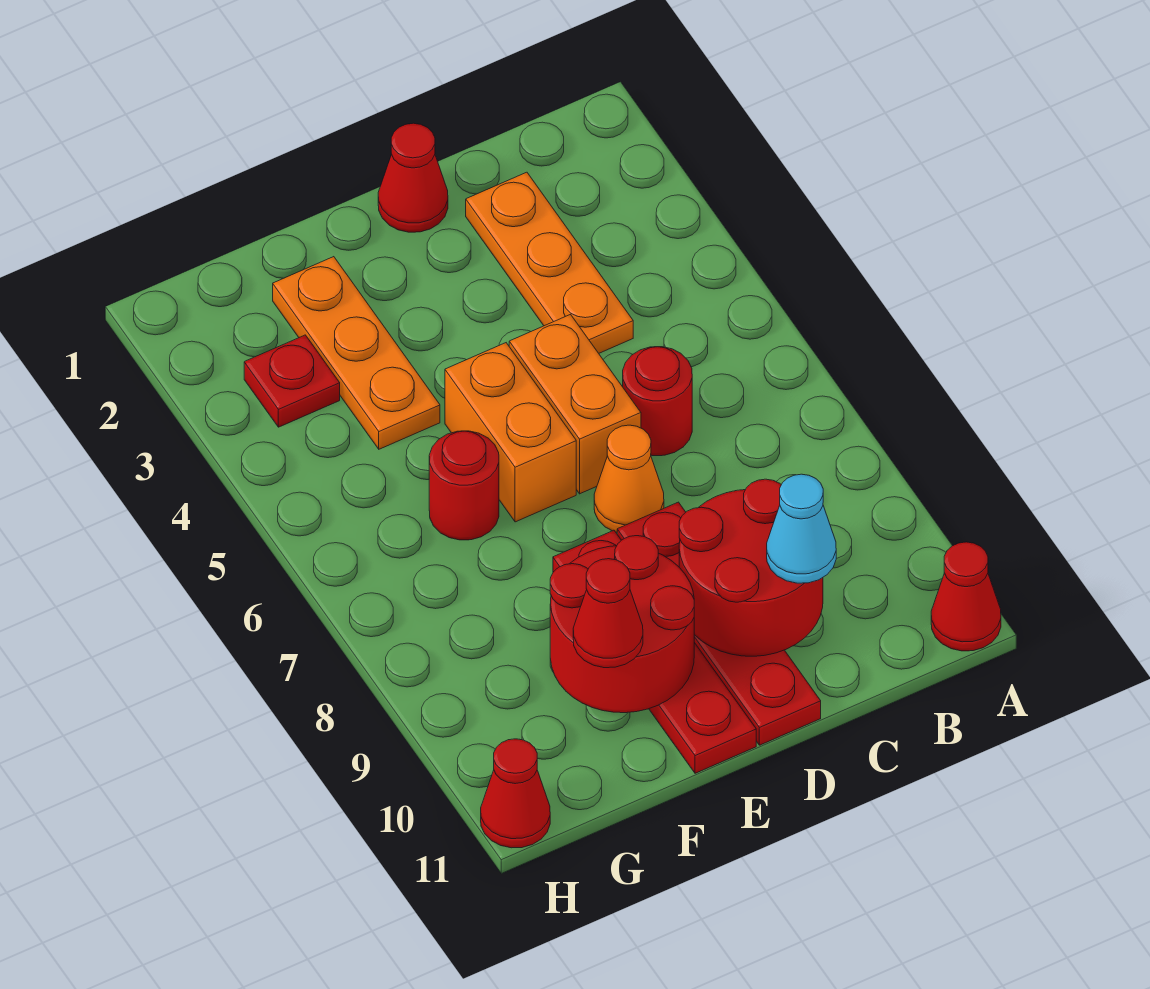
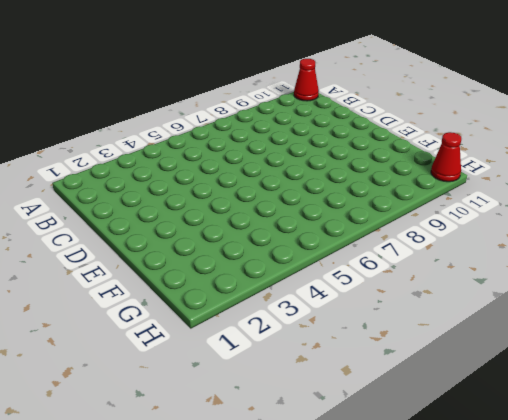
none -> orange plate C2:C4 level 1
none -> red round brick C6 level 1
none -> red cone D1 level 1

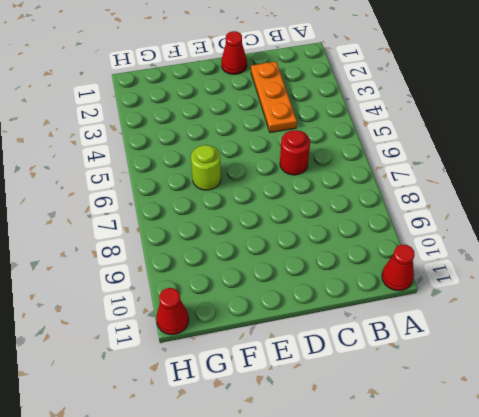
lime round brick F6 level 1 -> red round brick F6 level 1
none -> orange brick D5:D6 level 1
none -> orange cone D7 level 1
none -> red plate D8:D11 level 1

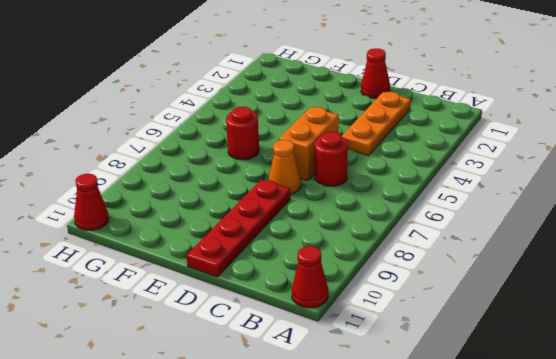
none -> orange brick E5:E6 level 1
none -> red plate E8:E11 level 1
none -> orange plate F2:F4 level 1

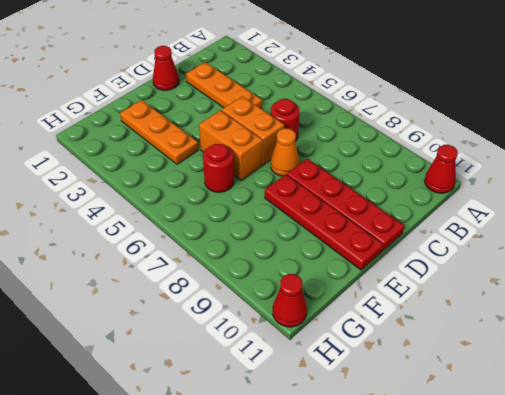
none -> red plate G3 level 1
none -> red round brick C9:D10 level 2
none -> red round brick E9:F10 level 2

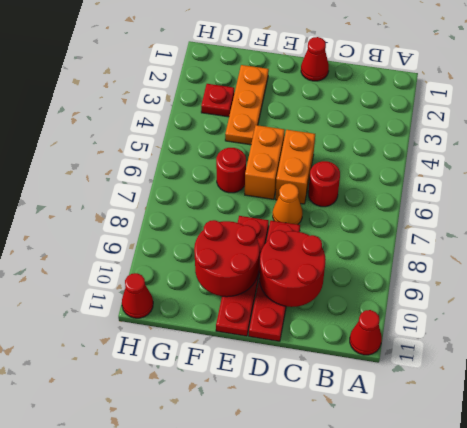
none -> orange plate C2:C4 level 1
none -> cyan cone C10 level 3
none -> red cone F10 level 3

